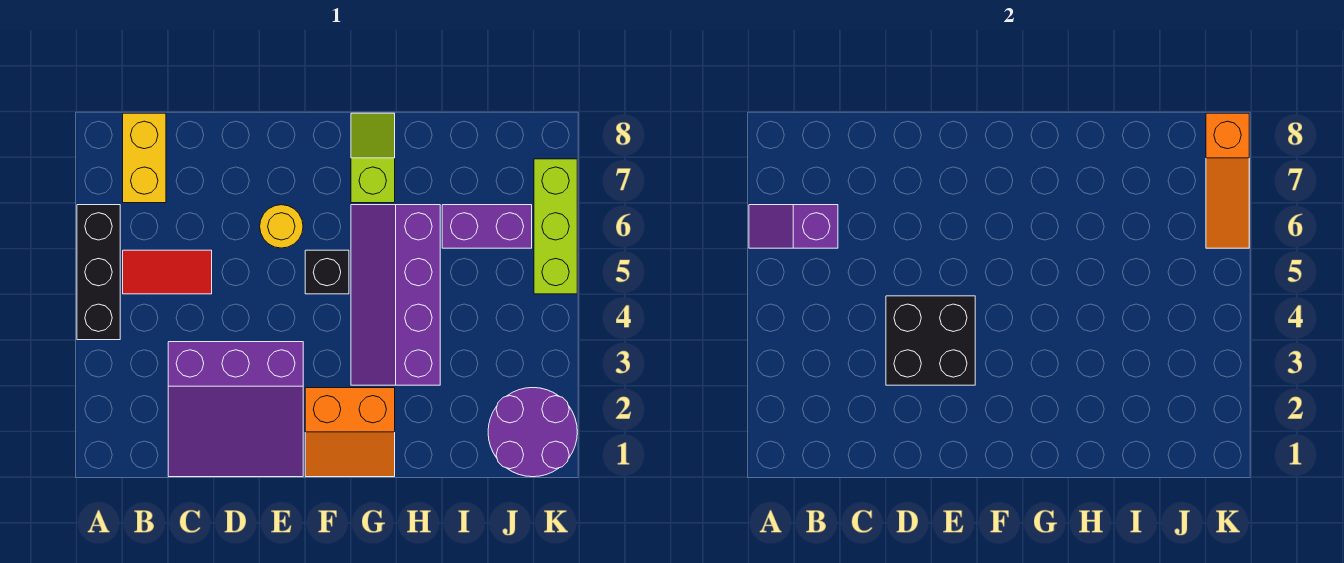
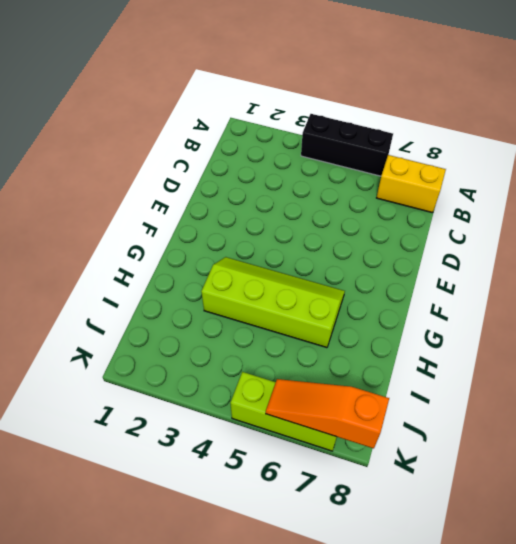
lime slope G3:H6 level 1 top H -> purple slope G3:H6 level 1 top H
none -> red tile B5:C5 level 1
none -> purple slope C1:E3 level 1 top 3
none -> yellow round brick E6 level 1

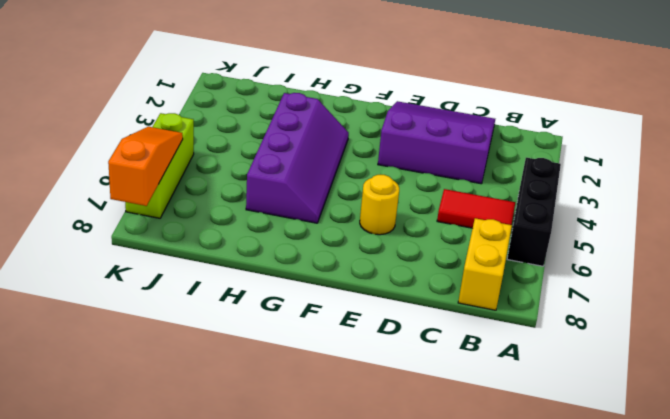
none -> orange slope F1:G2 level 1 top 2
none -> black brick F5 level 1
none -> lime slope G7:G8 level 1 top 7

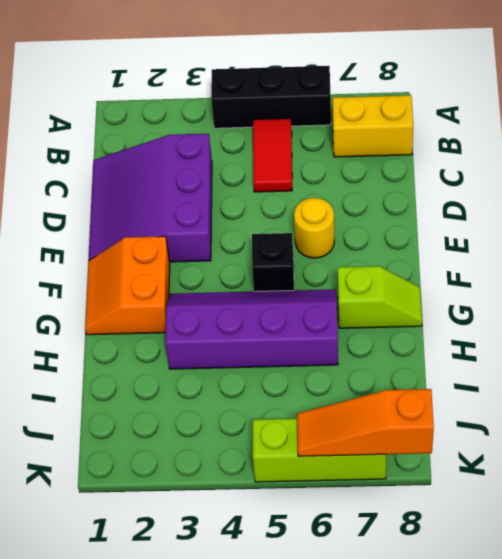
none -> purple brick I6:J6 level 1
none -> purple round brick J1:K2 level 1
none -> purple slope A6:B6 level 2 top B

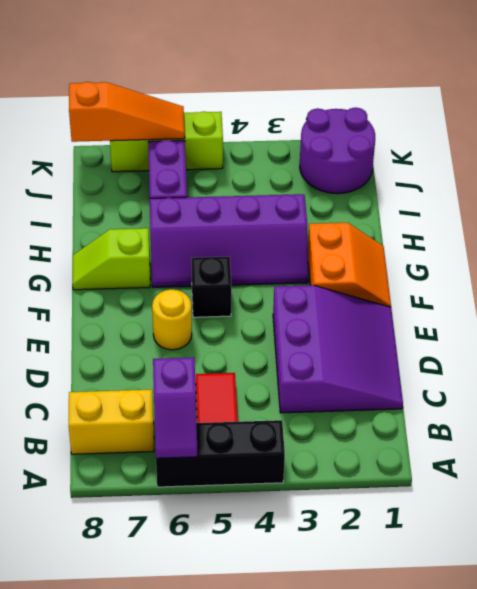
none -> black brick D3:E4 level 2

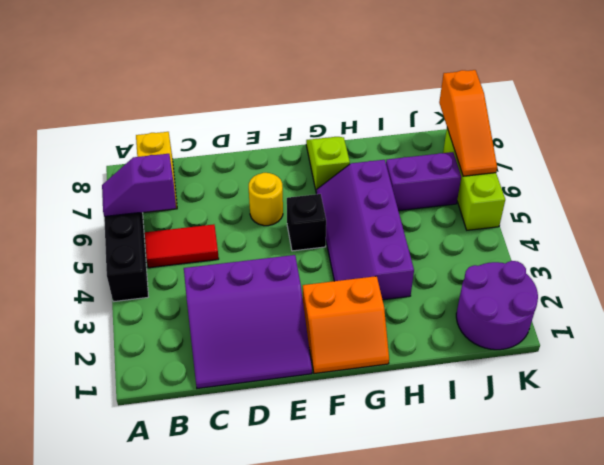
none -> black brick D3:E4 level 2

